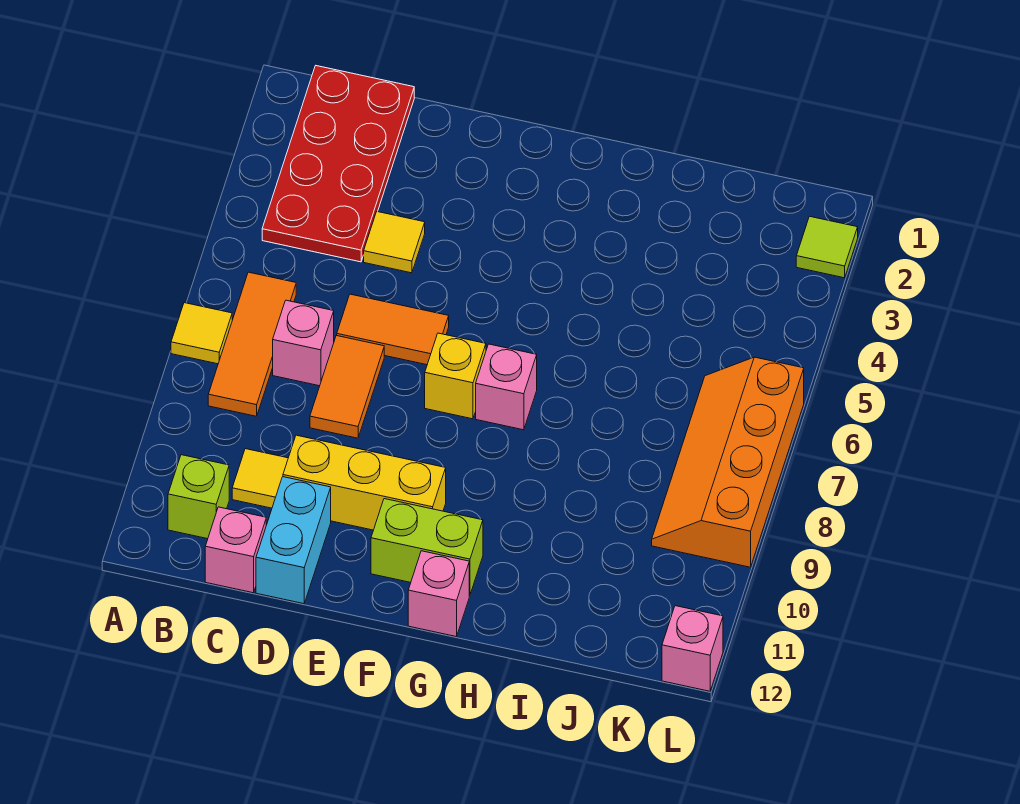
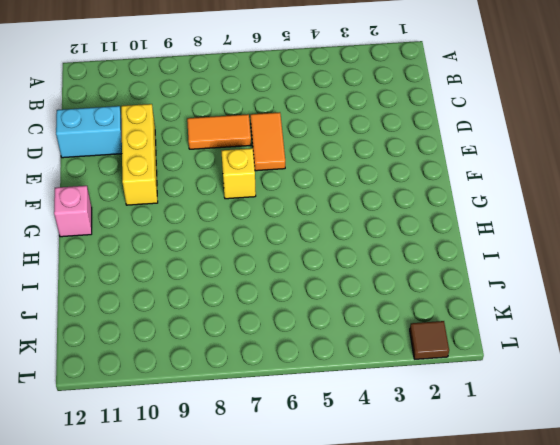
brown tile L2 level 1 -> lime tile L2 level 1
none -> yellow tile A7 level 1
none -> red plate B1:C4 level 1
none -> orange tile B6:B8 level 1

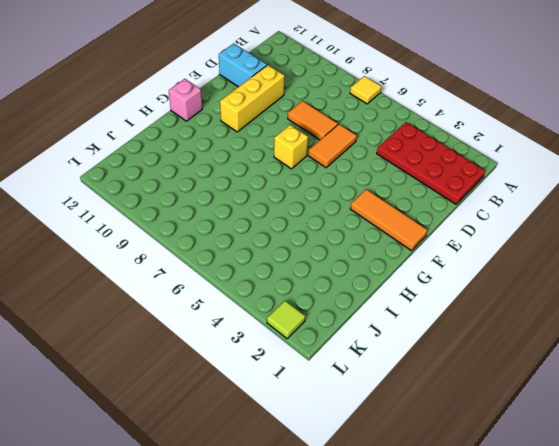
orange tile F1:F3 level 1 -> orange tile B6:B8 level 1
none -> lime brick B11 level 1
none -> pink brick C7 level 1
none -> yellow tile C10 level 1

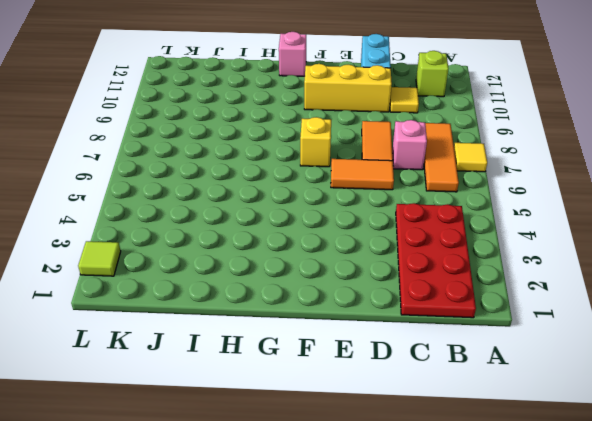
none -> pink brick C12 level 1
none -> yellow tile D4 level 1
none -> lime brick F11:G11 level 1

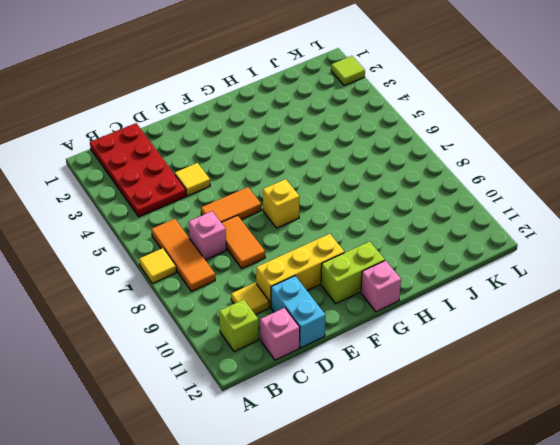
none -> pink brick G7 level 1
none -> orange slope K6:L9 level 1 top L
none -> pink brick L12 level 1

